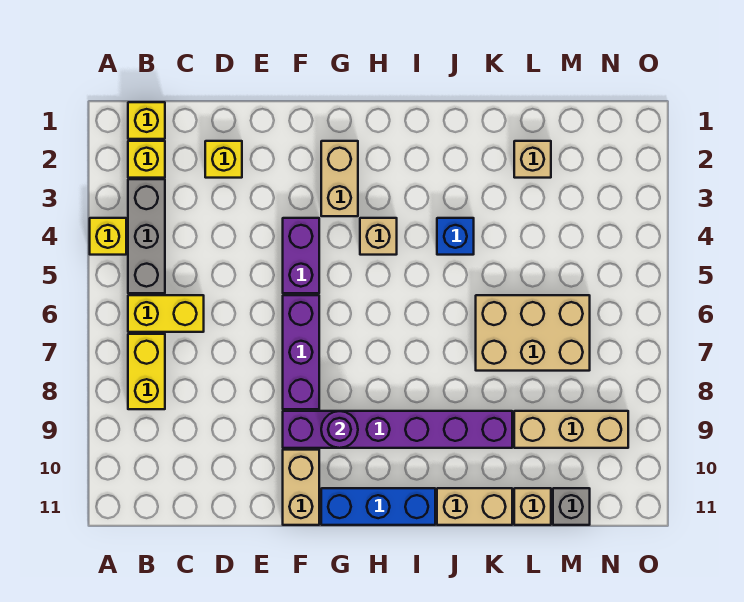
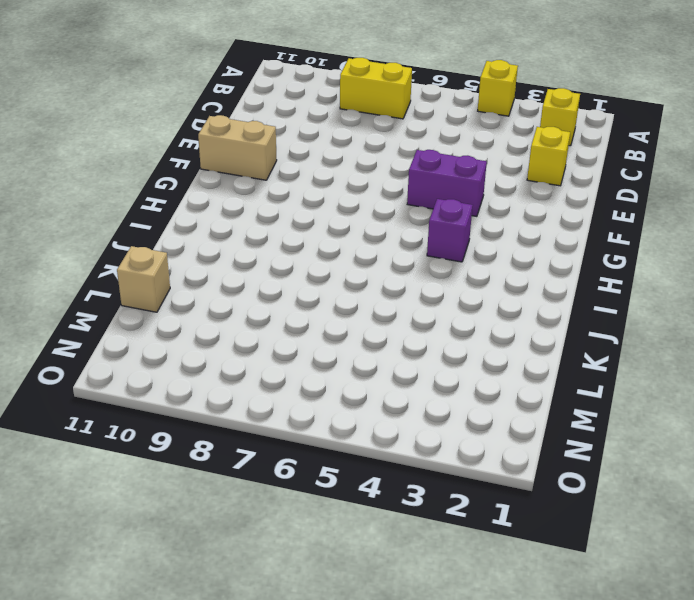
purple brick H4 level 1 -> tan brick H4 level 1
none -> yellow brick B1 level 1
none -> grey brick B3:B5 level 1
none -> yellow brick B6:C6 level 1

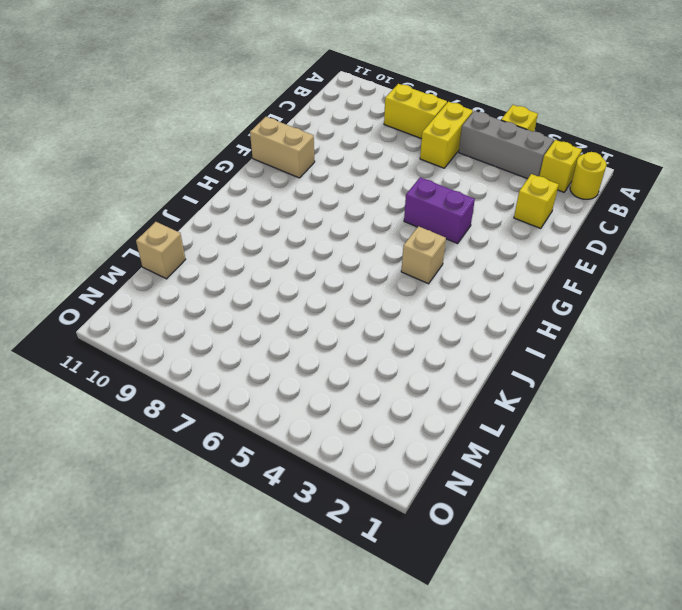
yellow round brick B1 level 1 -> yellow brick B1 level 1
none -> purple brick F6:F8 level 1
none -> purple brick F9:K9 level 1
none -> tan brick G2:G3 level 1

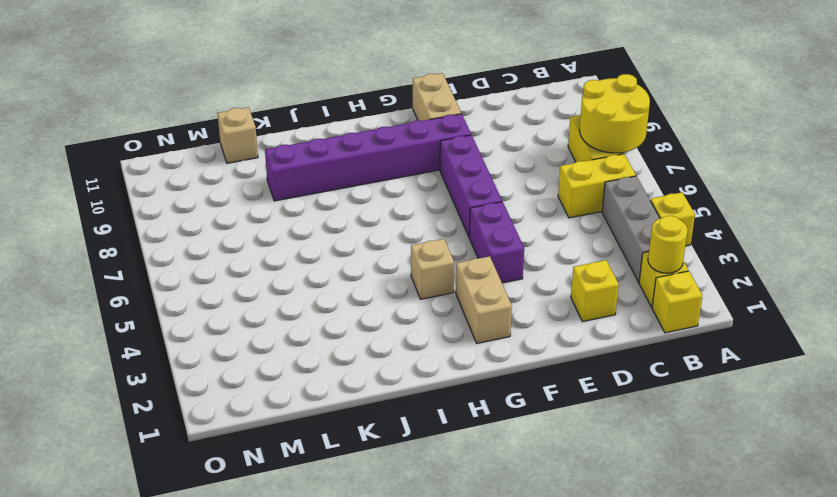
yellow round brick A7:B8 level 2 -> none
yellow round brick B2 level 2 -> none
none -> blue brick G11:I11 level 1
none -> blue brick J4 level 1
none -> tan brick J11:K11 level 1

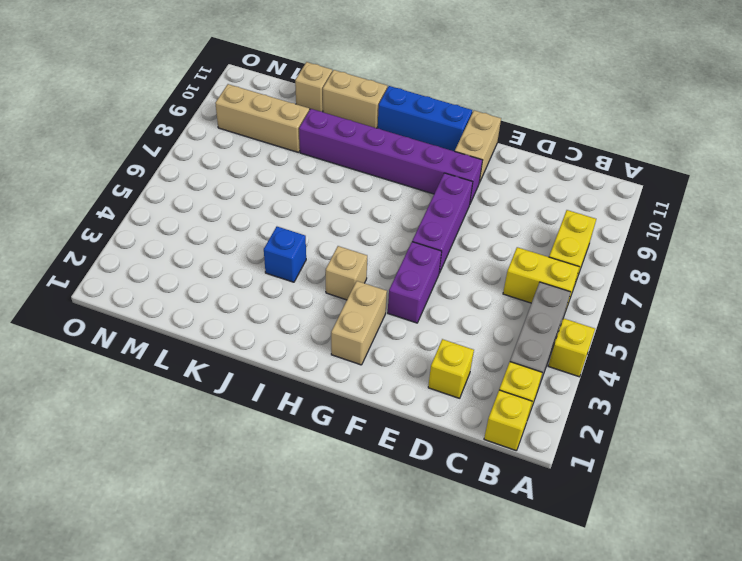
none -> tan brick K6:M7 level 1
none -> tan brick L2 level 1
none -> grey brick M11 level 1

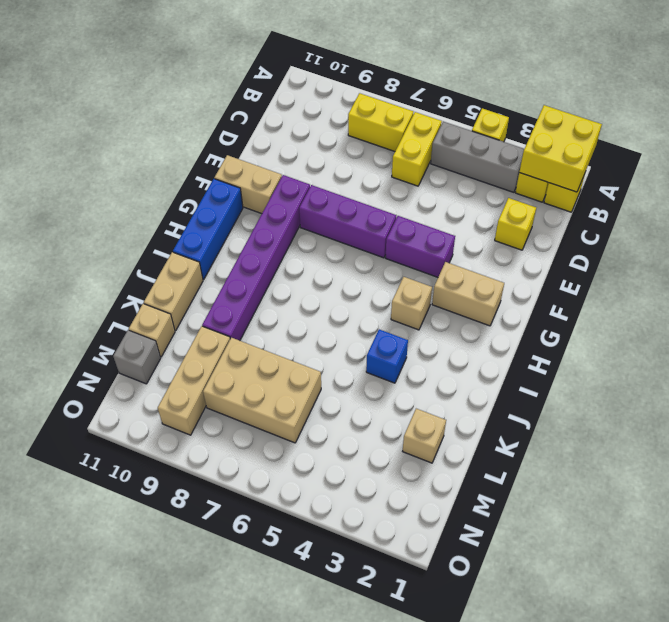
yellow brick A1:B2 level 2 -> none
tan brick L6:M8 level 1 -> tan brick K6:M7 level 1
none -> purple round brick G9 level 2

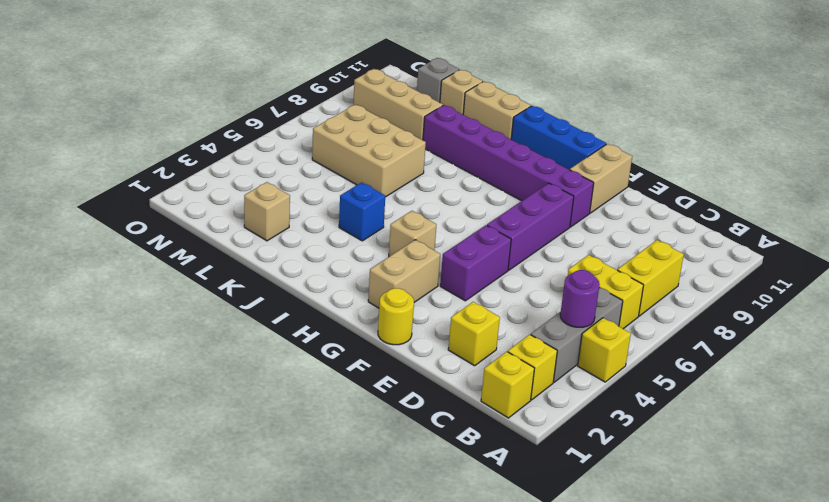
purple round brick B4 level 2 -> purple round brick G9 level 2
yellow round brick F1 level 1 -> none

